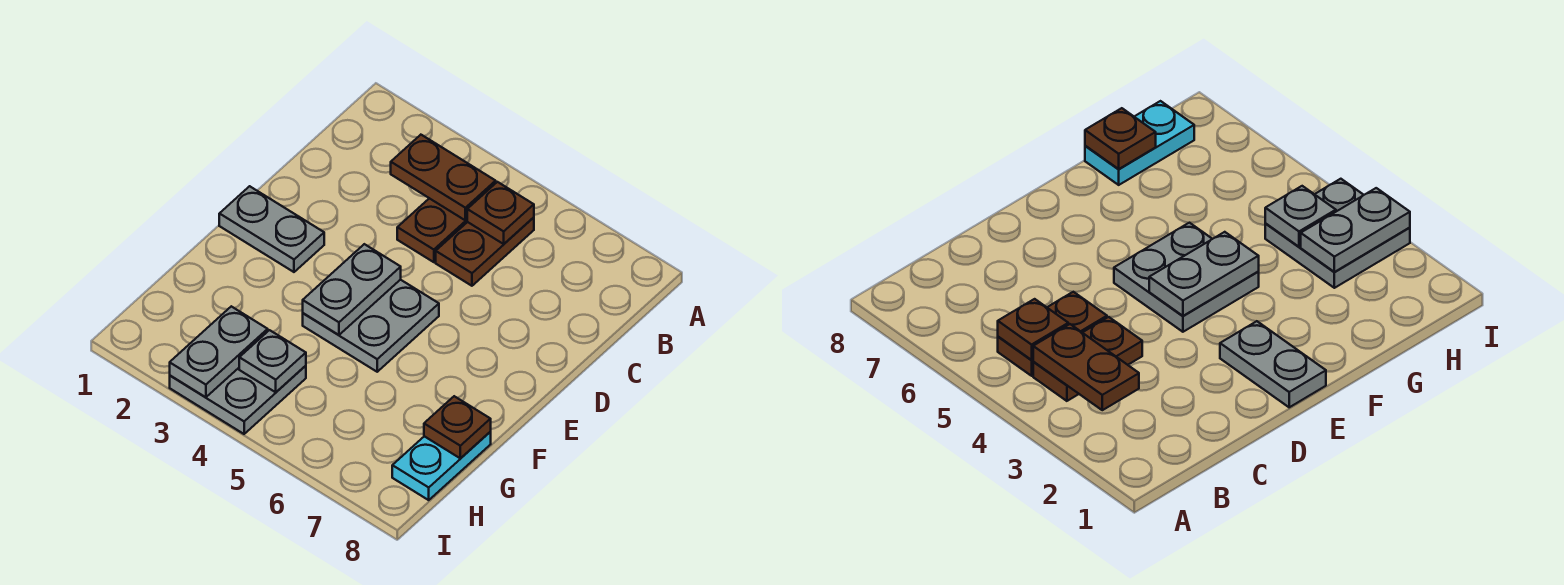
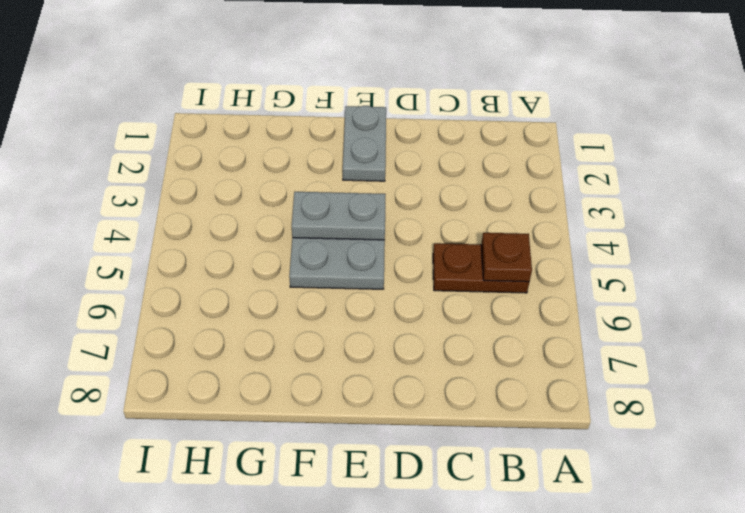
none -> brown plate B4:C4 level 1
none -> cyan plate G8:H8 level 1
none -> grey plate H3:I4 level 1

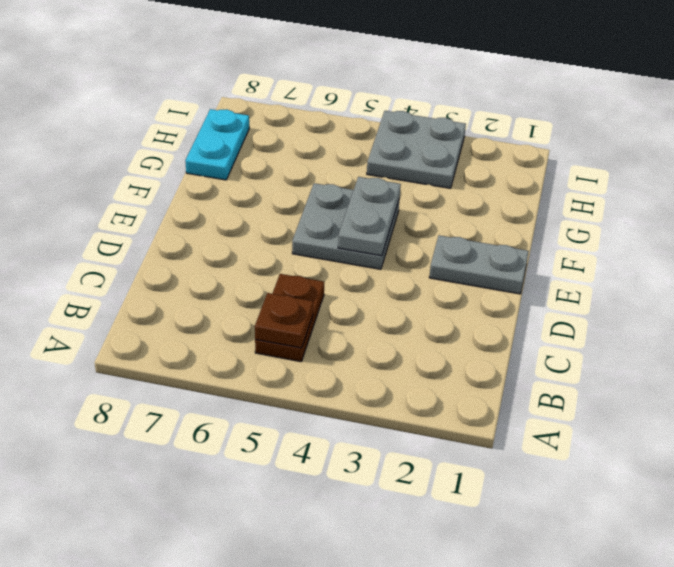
none -> brown plate B4:C4 level 1
none -> brown plate B3:B4 level 2
none -> brown plate G8 level 2

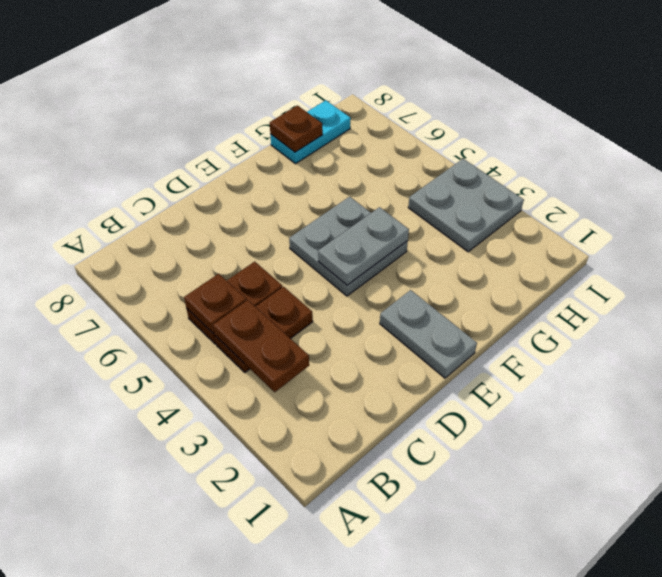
none -> grey plate H3:I3 level 2
none -> grey plate H4 level 2

